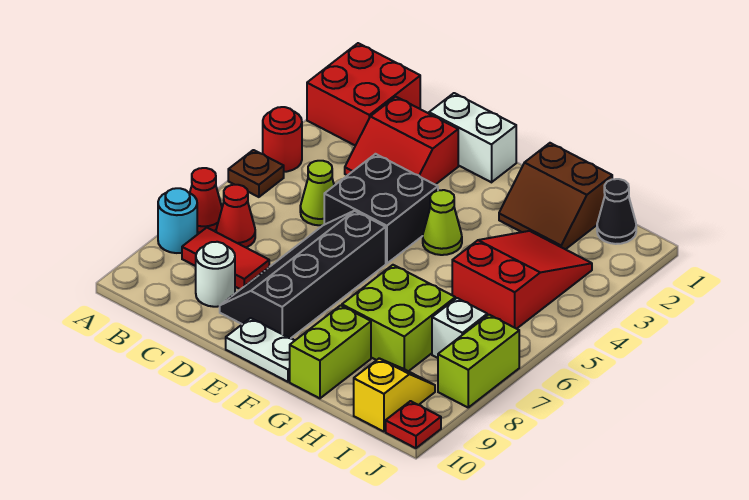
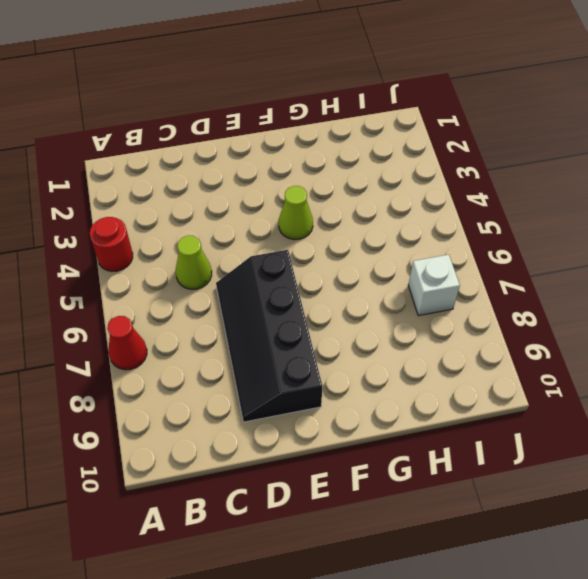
none -> red brick A1:B2 level 1
none -> brown plate A5 level 1
none -> cyan round brick A8 level 1

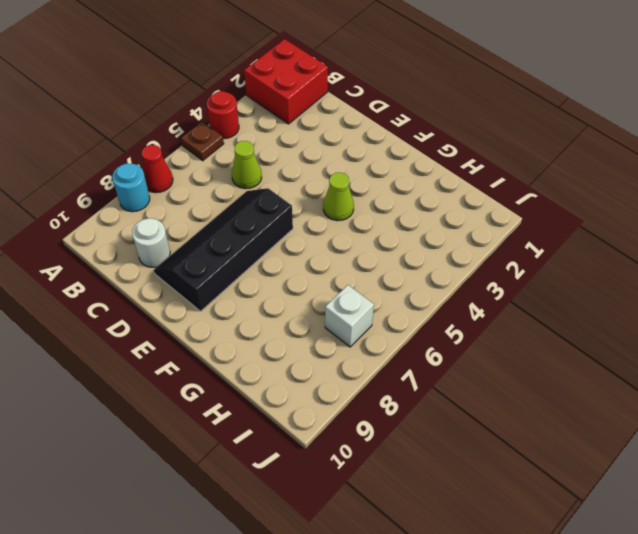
none -> red cone B7 level 1
none -> red tile B8:C8 level 1
none -> red slope C2:D3 level 1 top 2

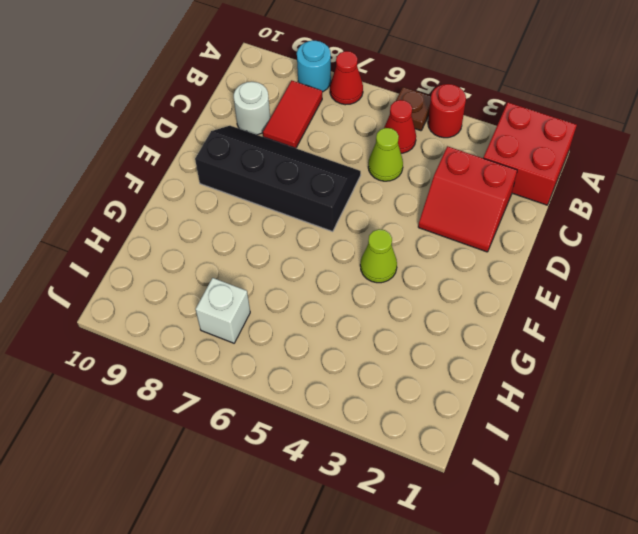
red cone B5 level 1 -> red cone B7 level 1
red slope C2:D3 level 1 top C -> red slope C2:D3 level 1 top 2
none -> white brick D1:E1 level 1
none -> black brick D4:E5 level 1
none -> white plate E10:F10 level 1

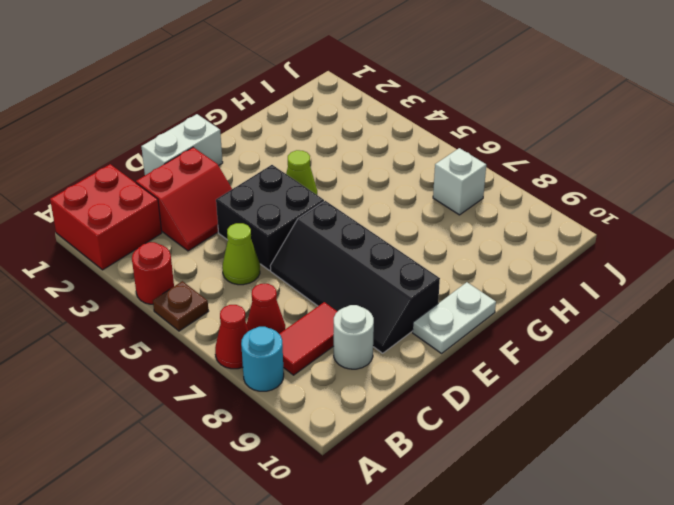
none -> brown slope G1:H2 level 1 top 1
none -> lime brick G7:H8 level 1
none -> lime brick G9:G10 level 1

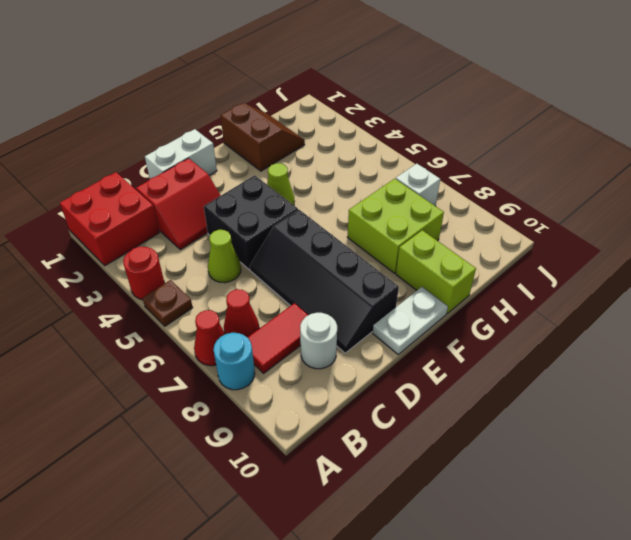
brown slope G1:H2 level 1 top G -> brown slope G1:H2 level 1 top 1
none -> red slope H3:I5 level 1 top 5
none -> black cone I1 level 1
none -> yellow slope I9:I10 level 1 top 10

